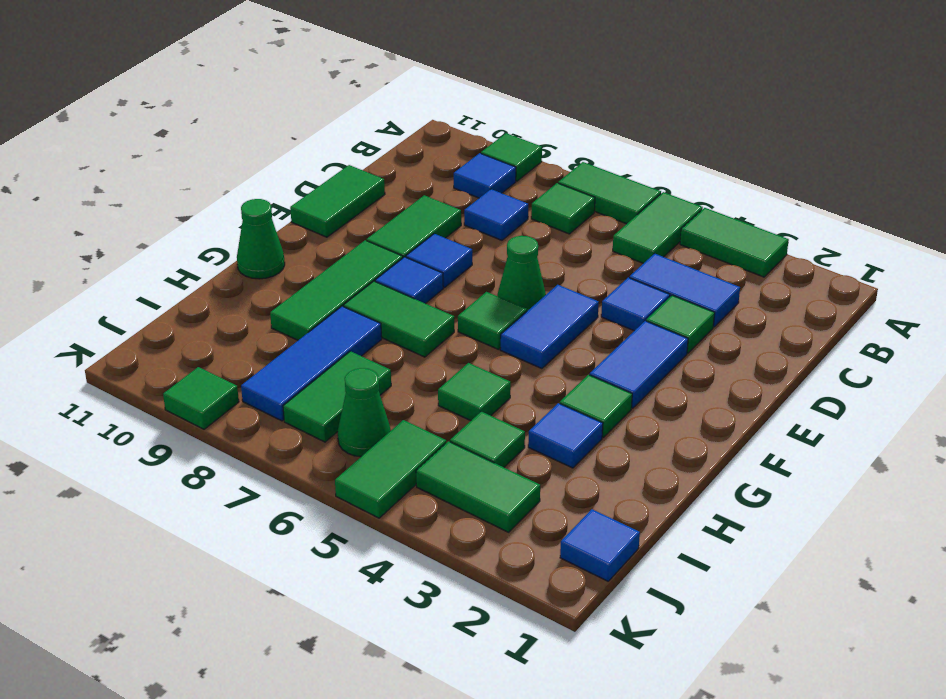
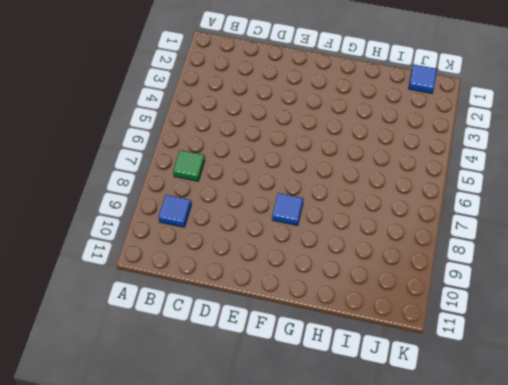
none -> green tile A3:A4 level 1
none -> green tile A5:B5 level 1
none -> green tile A6:A7 level 1
none -> green tile A9 level 1

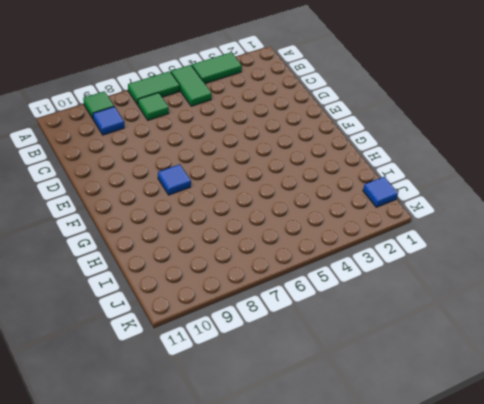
none -> blue tile C3:C4 level 1
none -> blue tile C8 level 1
none -> green tile D3 level 1
none -> blue tile D4 level 1

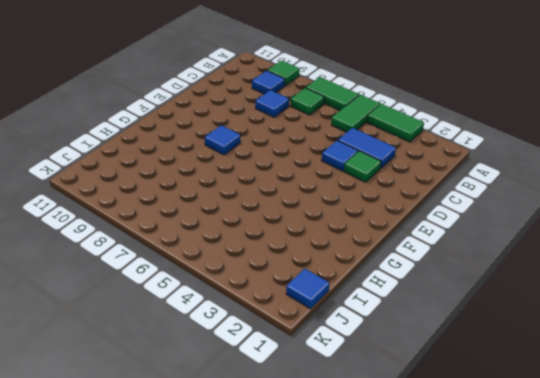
none -> green tile D9:E9 level 1
none -> green tile D11:E11 level 1
none -> blue tile E3:F3 level 1
none -> blue tile E5:F5 level 1

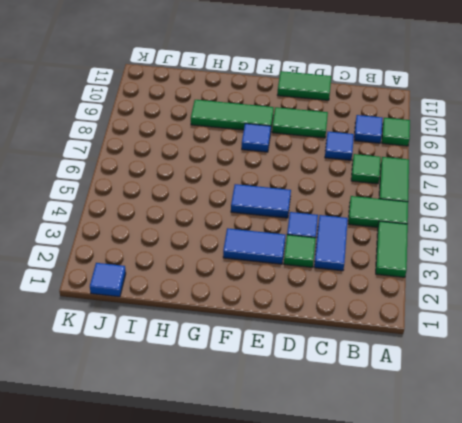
none -> green cone E6 level 1
none -> blue tile E8 level 1
none -> green tile F6 level 1
none -> green tile G3 level 1

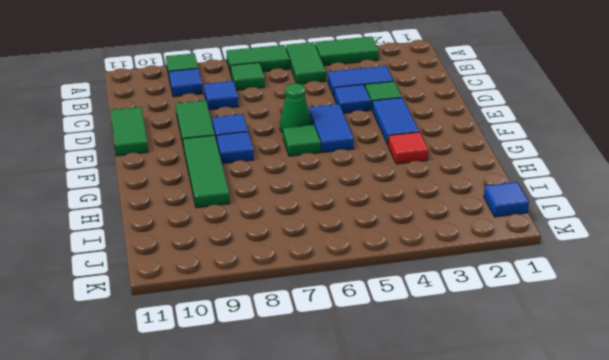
red tile G3 level 1 -> green tile G3 level 1
none -> green tile G7:G8 level 1
none -> green cone G11 level 1
none -> blue tile H3 level 1
none -> green tile H5 level 1

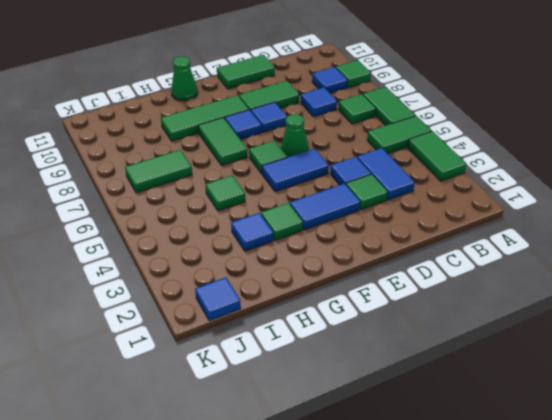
none -> blue tile H8:J8 level 1
none -> green tile I4 level 1
none -> green tile J3:J4 level 1
none -> green tile J5:K5 level 1

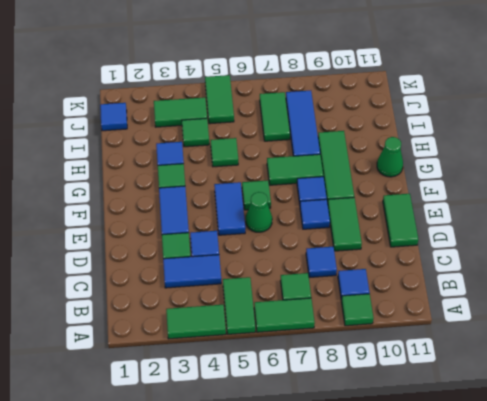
none -> green cone J6 level 1
none -> green tile K9 level 1

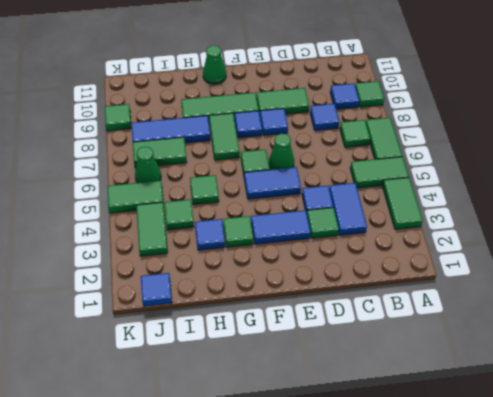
none -> green tile D11:E11 level 1

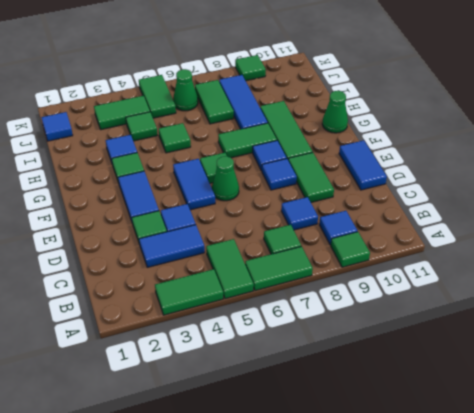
blue tile D11:E11 level 1 -> green tile D11:E11 level 1

